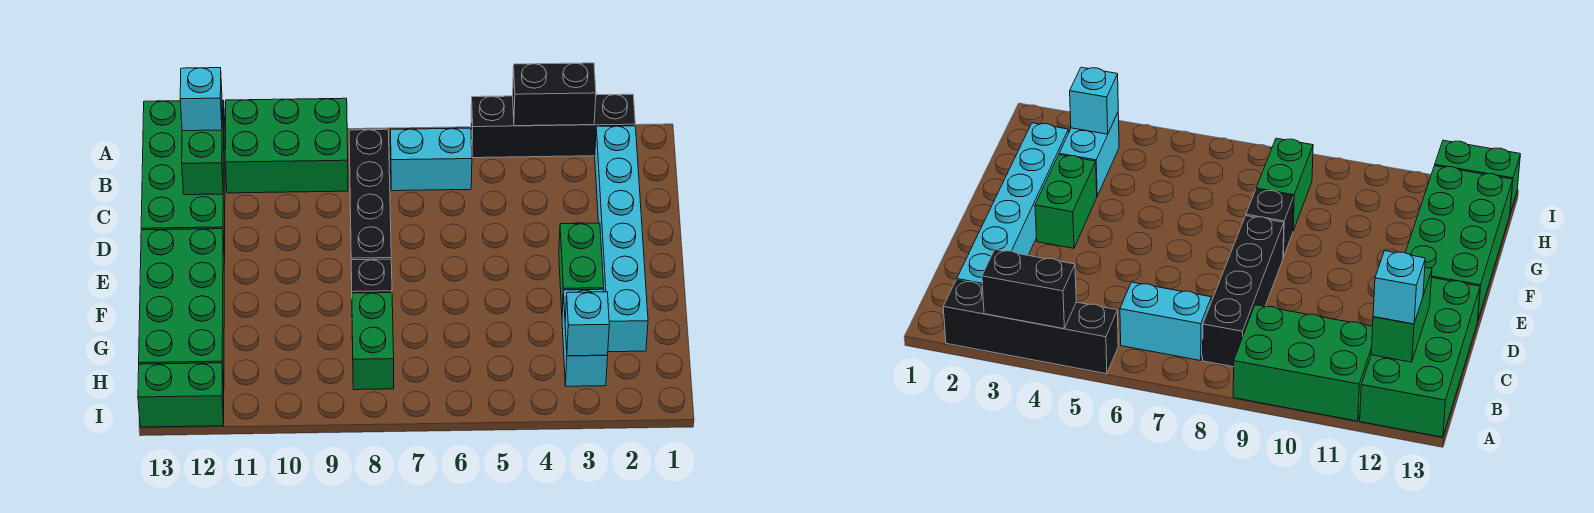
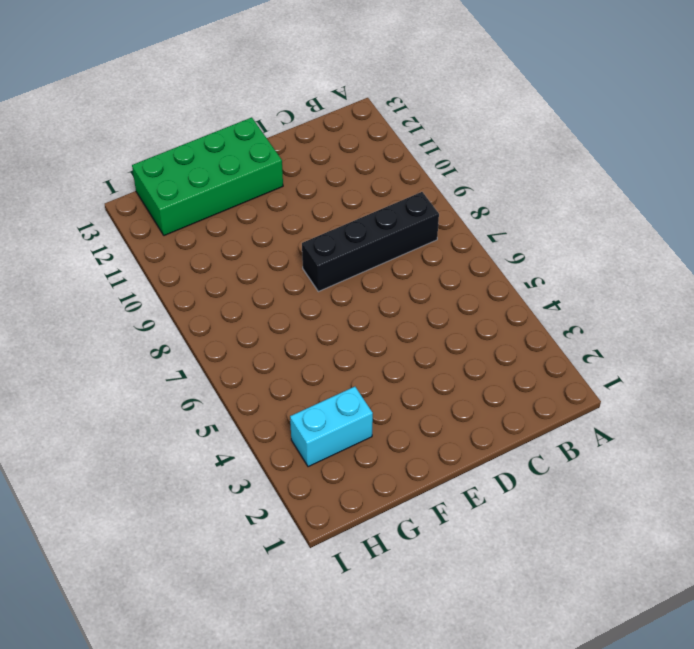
none -> black brick A2:A5 level 1
none -> green brick A9:B11 level 1
none -> green brick A12:D13 level 1

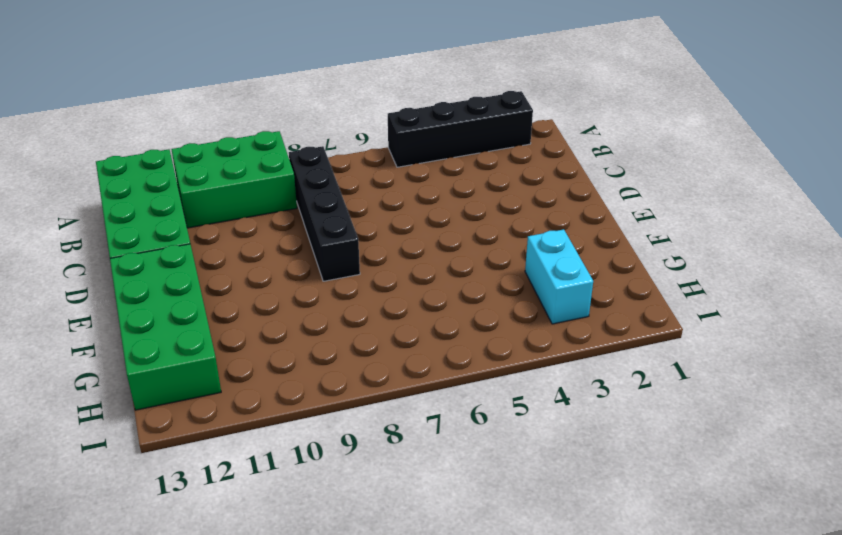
none -> cyan brick B2:G2 level 1
none -> cyan brick B6:B7 level 1
none -> green brick E3:F3 level 1

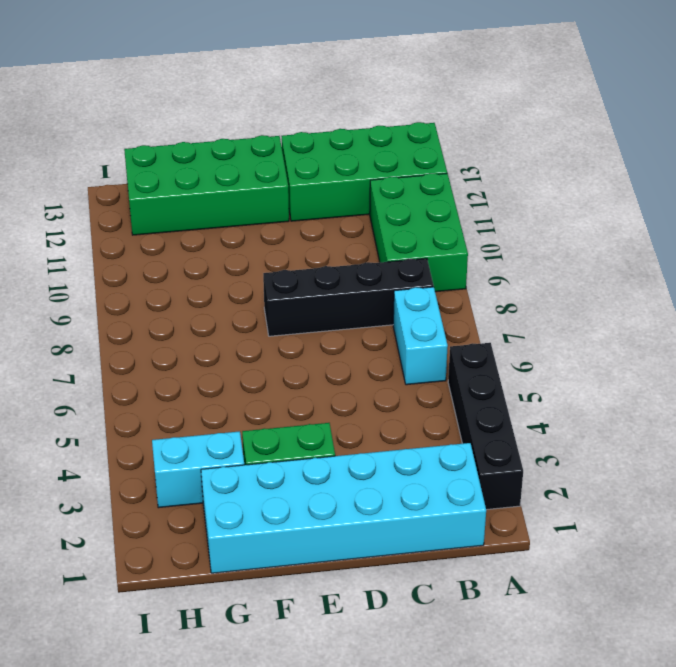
cyan brick B1:G2 level 1 -> cyan brick B2:G2 level 1
none -> black brick F8 level 1
none -> green brick G8:H8 level 1
none -> green brick I12:I13 level 1

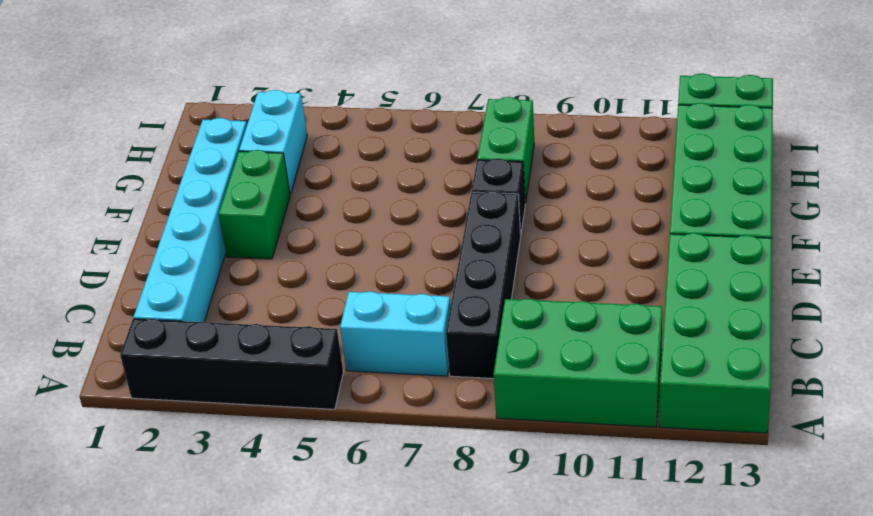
none -> black brick A3:A4 level 2
none -> green brick B12:C12 level 2
none -> cyan brick H3 level 2

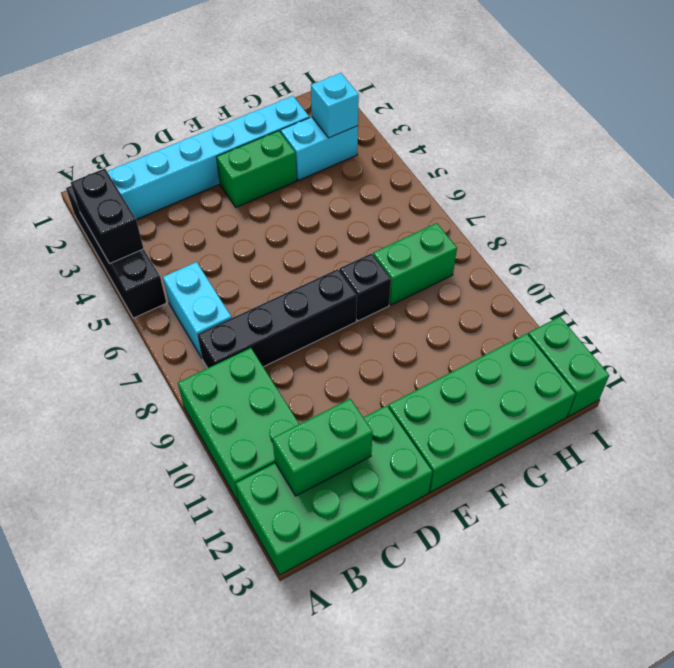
none -> cyan brick B12 level 3

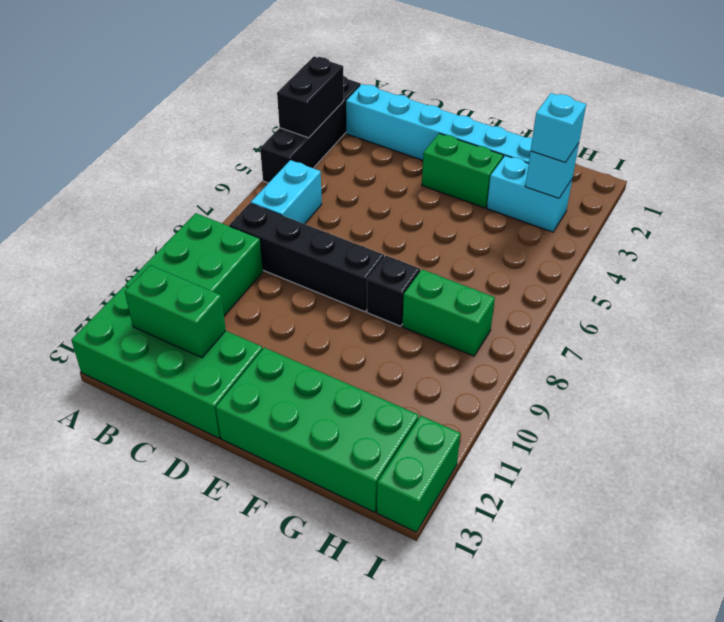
cyan brick H3 level 3 -> cyan brick B12 level 3

